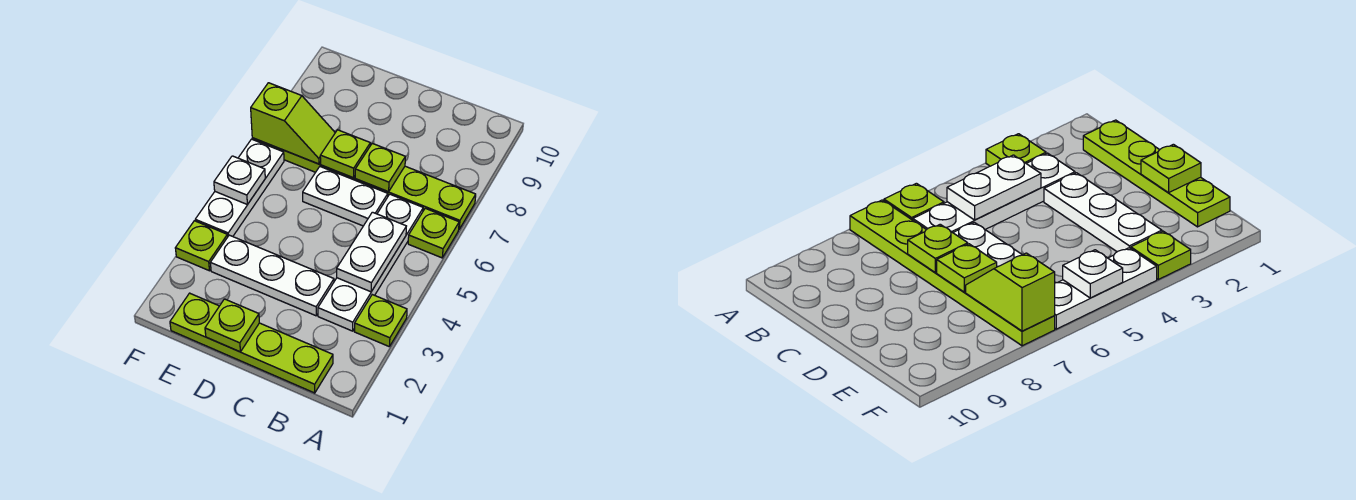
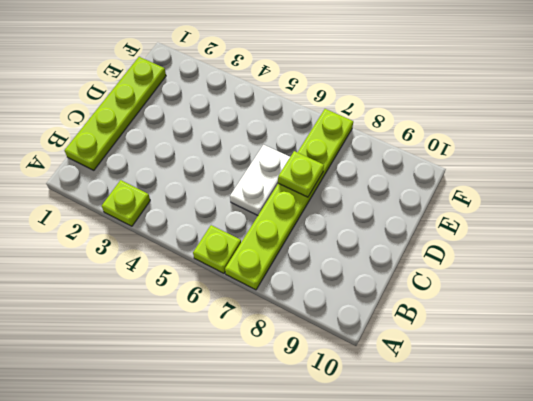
none -> white plate B3:B6 level 1
none -> white plate C3:E3 level 1
none -> lime plate F3 level 1

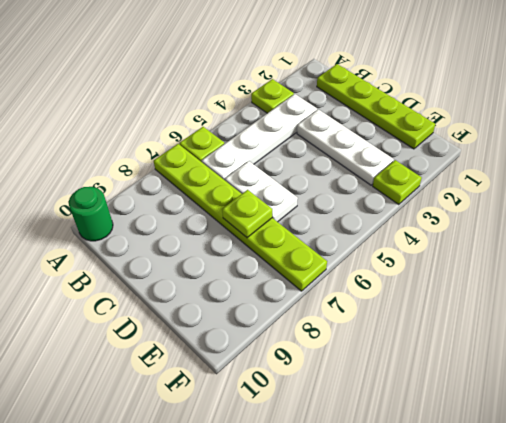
green round brick A10 level 1 -> none
none -> white plate F4:F6 level 1
none -> white plate B4:B5 level 2
none -> lime plate C7 level 2

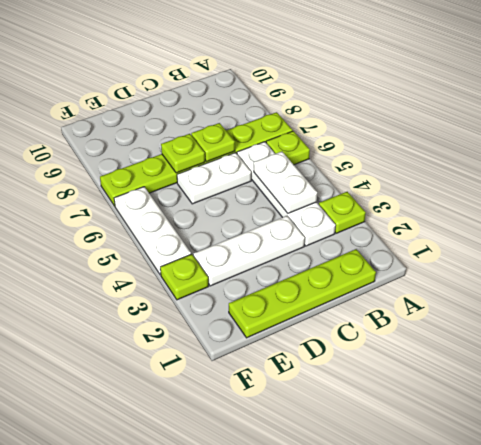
none -> lime plate D1 level 2
none -> lime slope E7:F7 level 2 top F
none -> white plate F5 level 2

